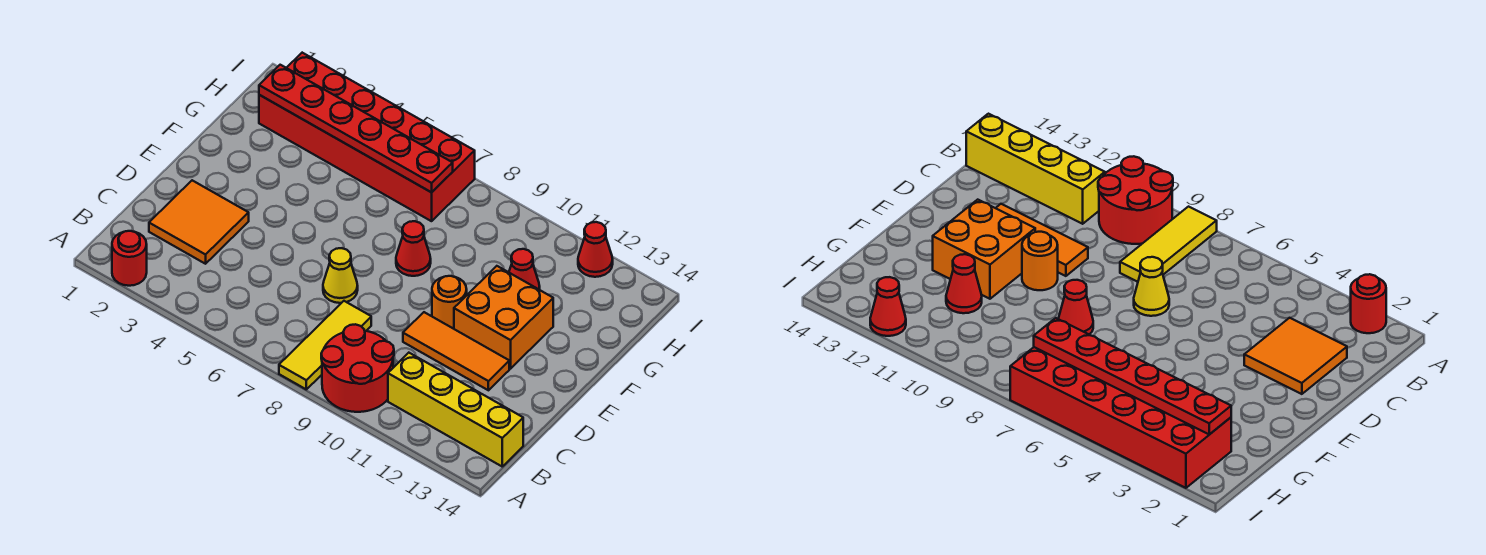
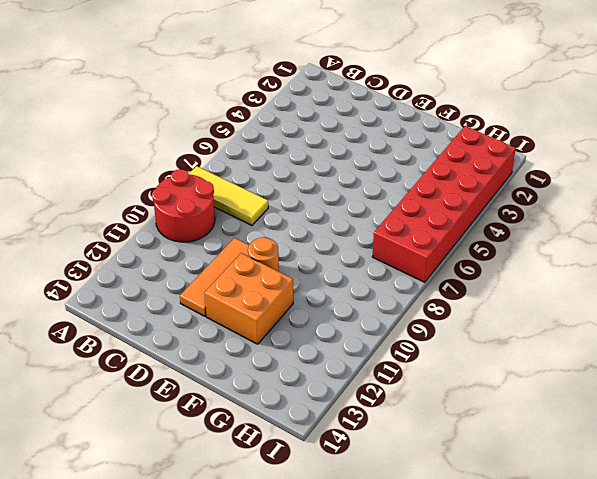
none -> red round brick A2 level 1
none -> yellow brick B11:B14 level 1
none -> orange tile C2:D3 level 1

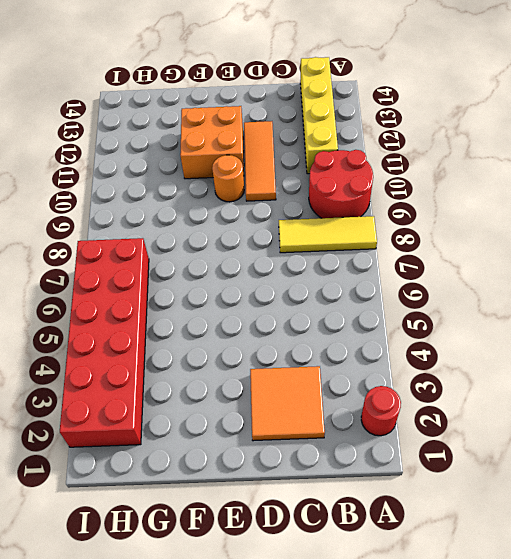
none -> yellow cone D7 level 1
none -> red cone F8 level 1
none -> red cone G11 level 1

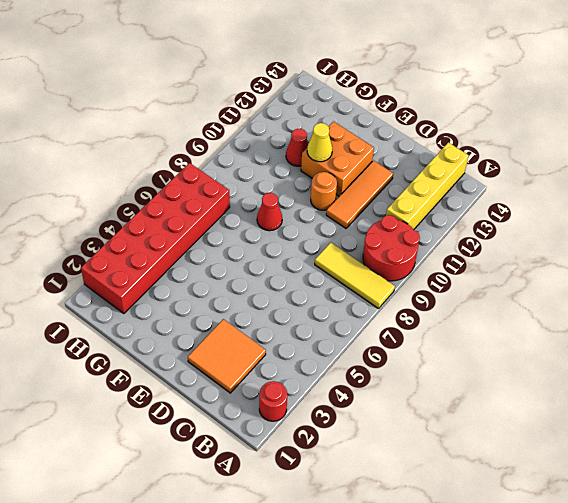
yellow cone F11 level 2 -> yellow cone D7 level 1
none -> red cone I12 level 1
none -> red plate H2:H7 level 2

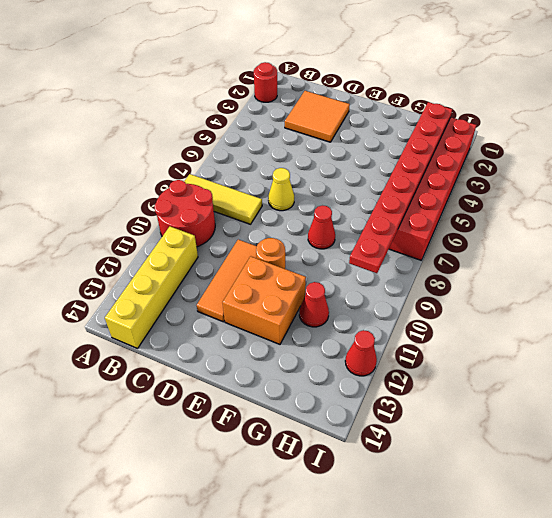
red plate H2:H9 level 2 -> red plate H2:H7 level 2

